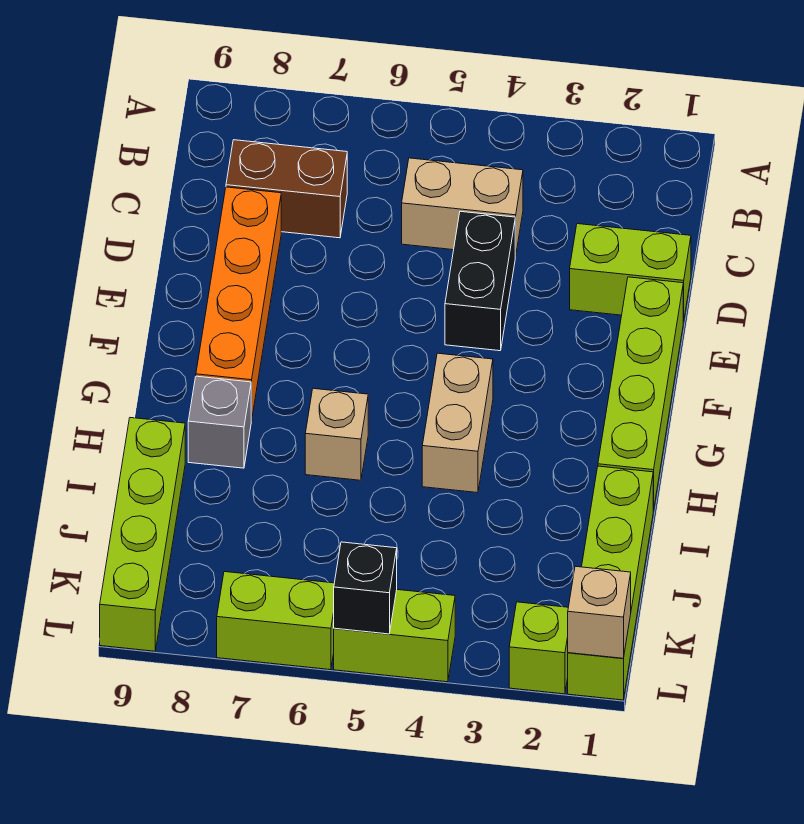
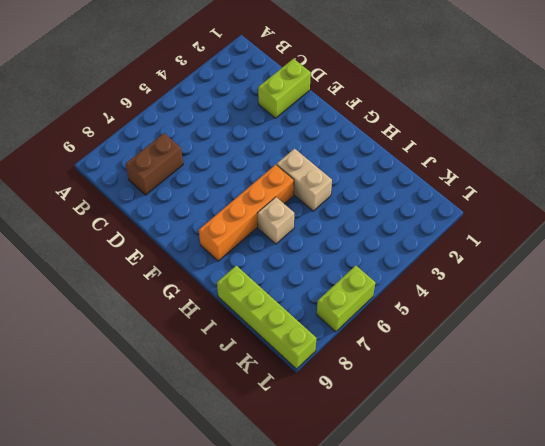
orange brick G5:G8 level 1 -> orange brick D8:G8 level 1
none -> tan brick C4:C5 level 1
none -> black brick D4:E4 level 1
none -> lime brick E1:H1 level 1

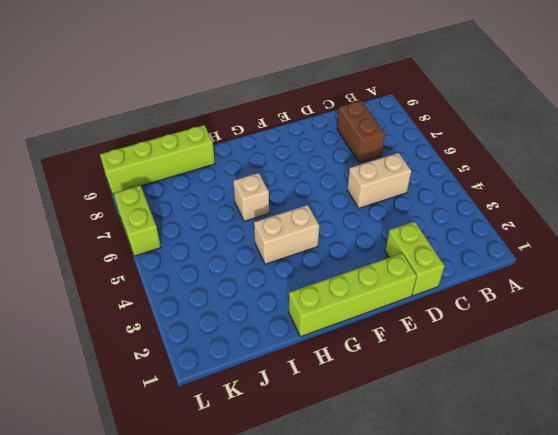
tan brick C5:D5 level 1 -> tan brick C4:C5 level 1
none -> black brick D4:E4 level 1
none -> orange brick D8:G8 level 1
none -> grey brick H8 level 1

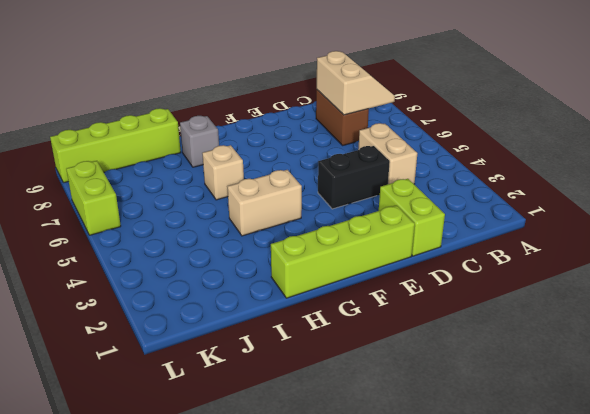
tan slope B7:C8 level 2 top C -> none
none -> orange brick D8:G8 level 1
none -> lime brick I1:L1 level 1
none -> lime brick L2 level 1

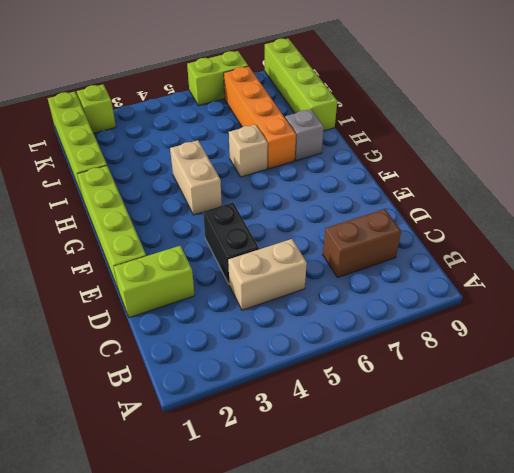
orange brick H7:K7 level 1 -> orange brick D8:G8 level 1
none -> lime brick L4:L5 level 1
none -> tan brick L1 level 2
none -> black brick L5 level 2

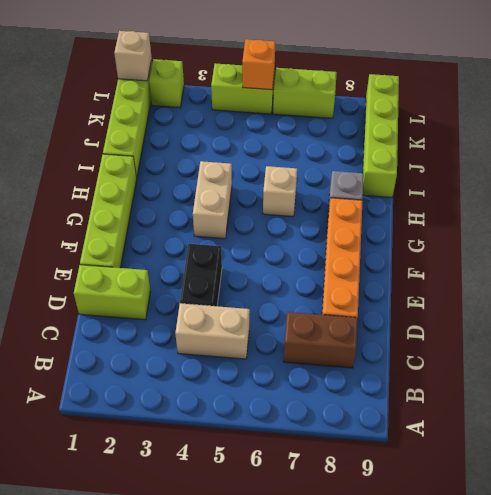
orange brick L5 level 2 -> black brick L5 level 2

